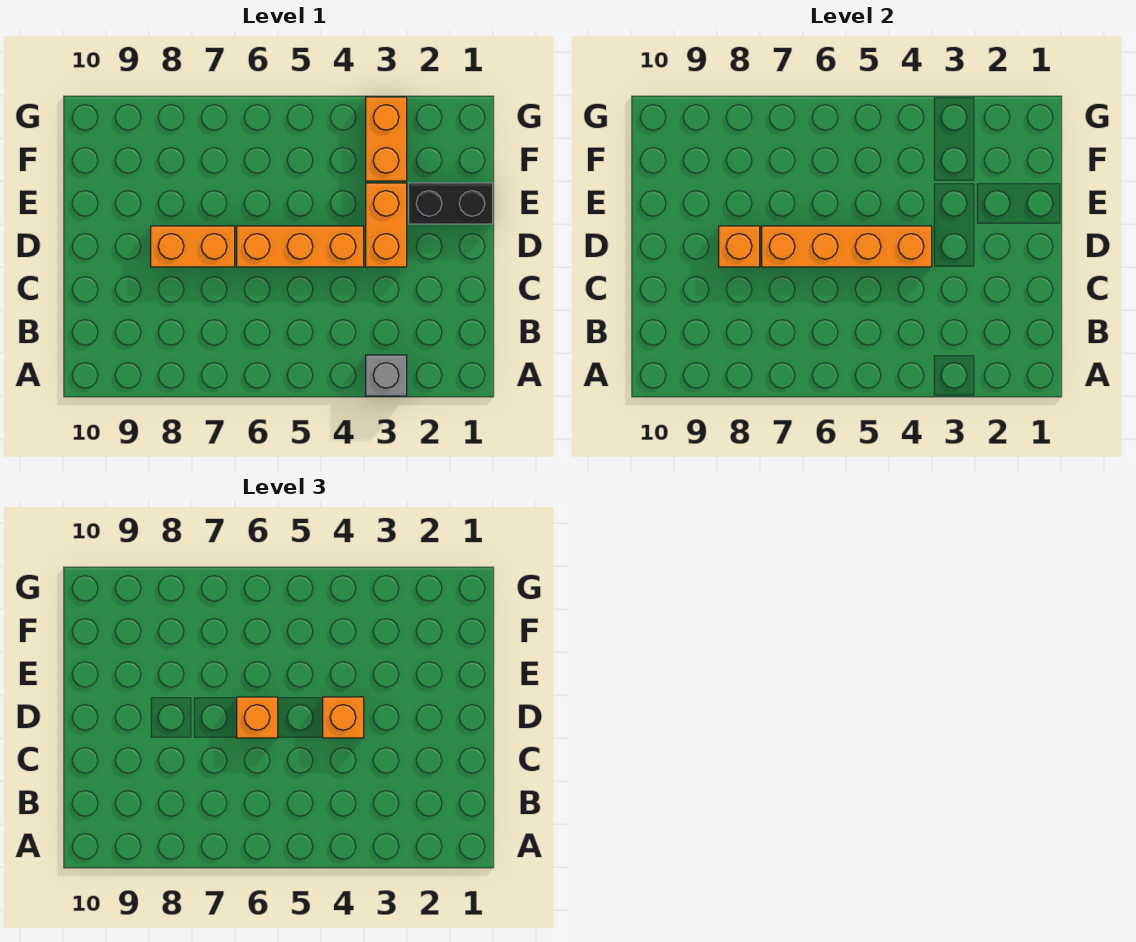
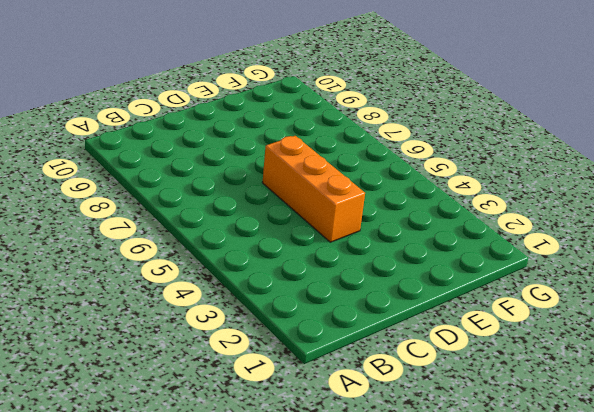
none -> grey brick A3 level 1
none -> orange brick D3:E3 level 1

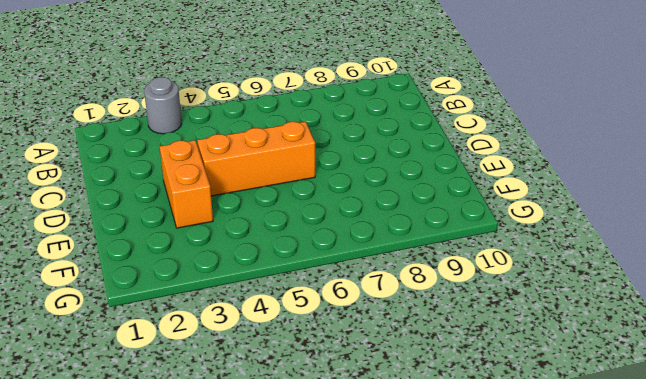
grey round brick A3 level 1 -> grey brick A3 level 1
none -> orange brick D7:D8 level 1
none -> black brick E1:E2 level 1

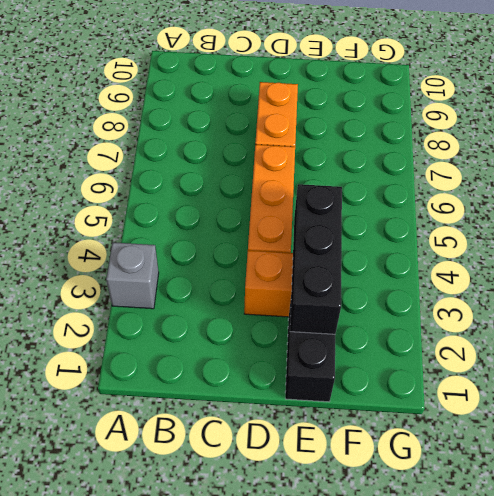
black brick E2:E4 level 2 -> none
none -> orange brick F3:G3 level 1
none -> orange brick D4:D7 level 2

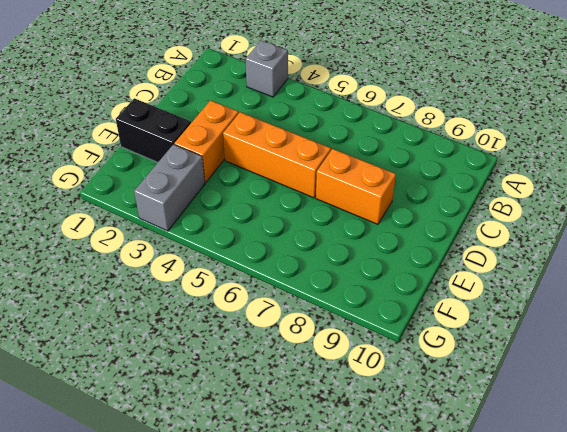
grey brick F3:G3 level 1 -> orange brick F3:G3 level 1
none -> orange brick D4:D7 level 2
none -> orange brick D8 level 2

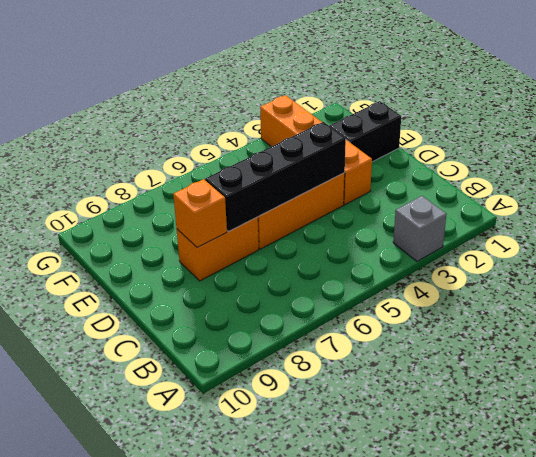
black brick D4:D7 level 2 -> orange brick D4:D7 level 2
none -> orange brick D4 level 3
none -> orange brick D6 level 3

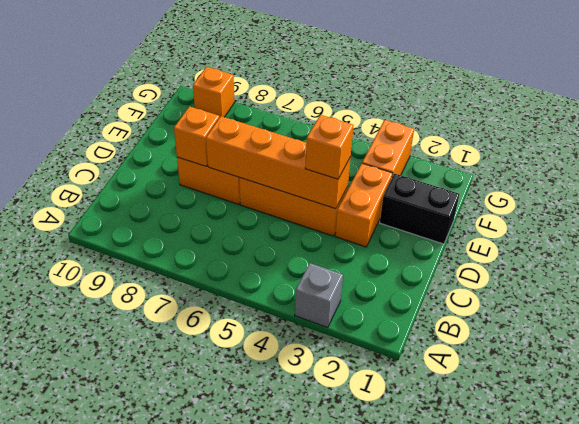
orange brick G9 level 1 -> orange brick D6 level 3

